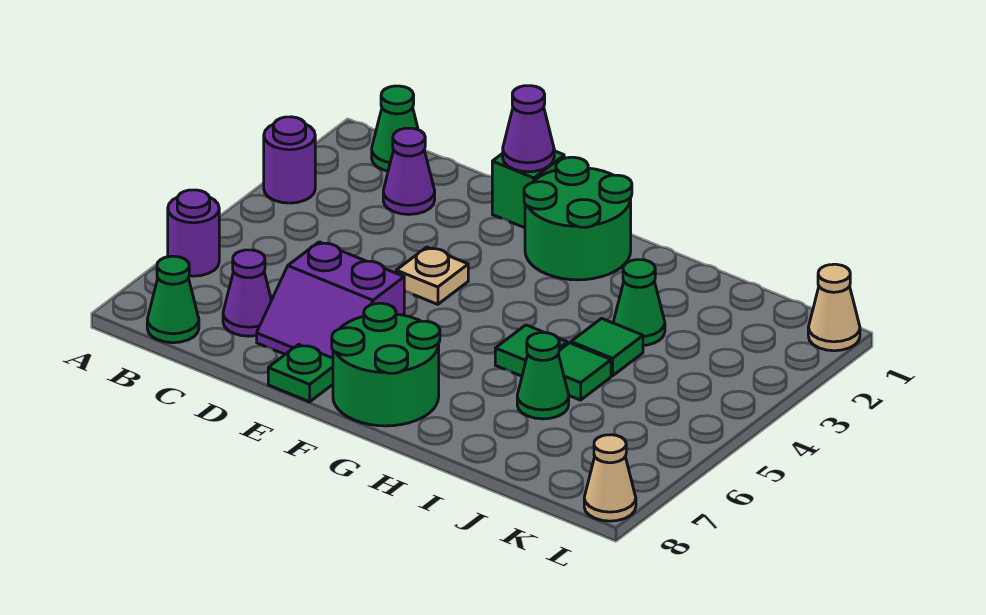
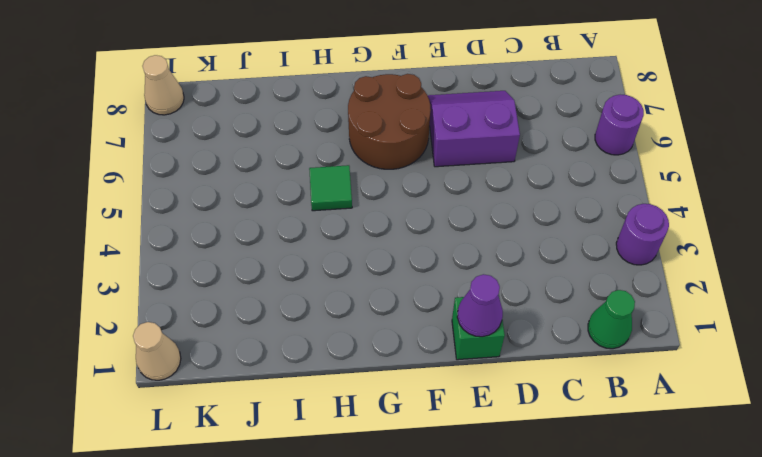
brown round brick F6:G7 level 1 -> green round brick F7:G8 level 1
none -> green cone B8 level 1
none -> purple cone C2 level 1
none -> purple cone C7 level 1

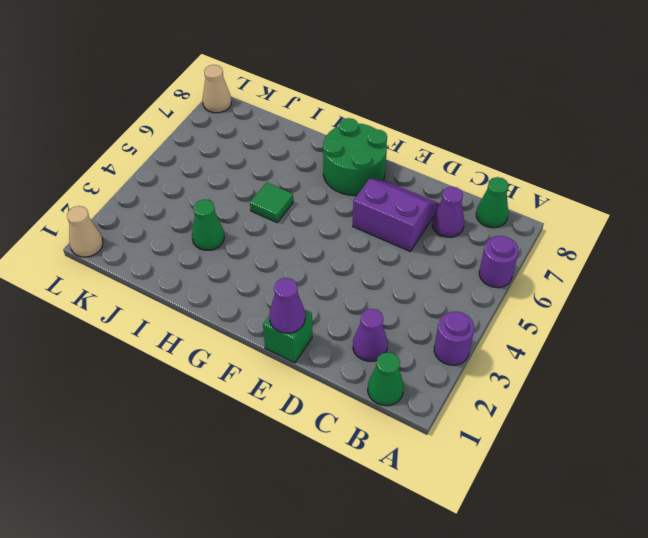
none -> tan plate E4 level 1
none -> green plate E8 level 1
none -> green round brick F1:G2 level 1

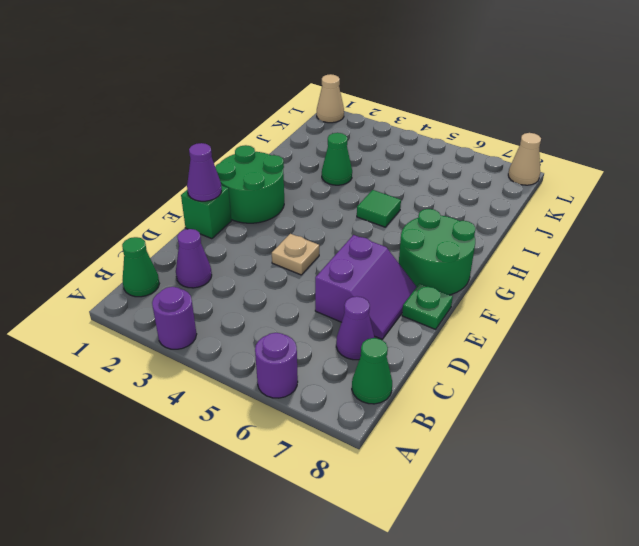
none -> green tile I4 level 1
none -> green tile I5 level 1
none -> green cone I6 level 1

